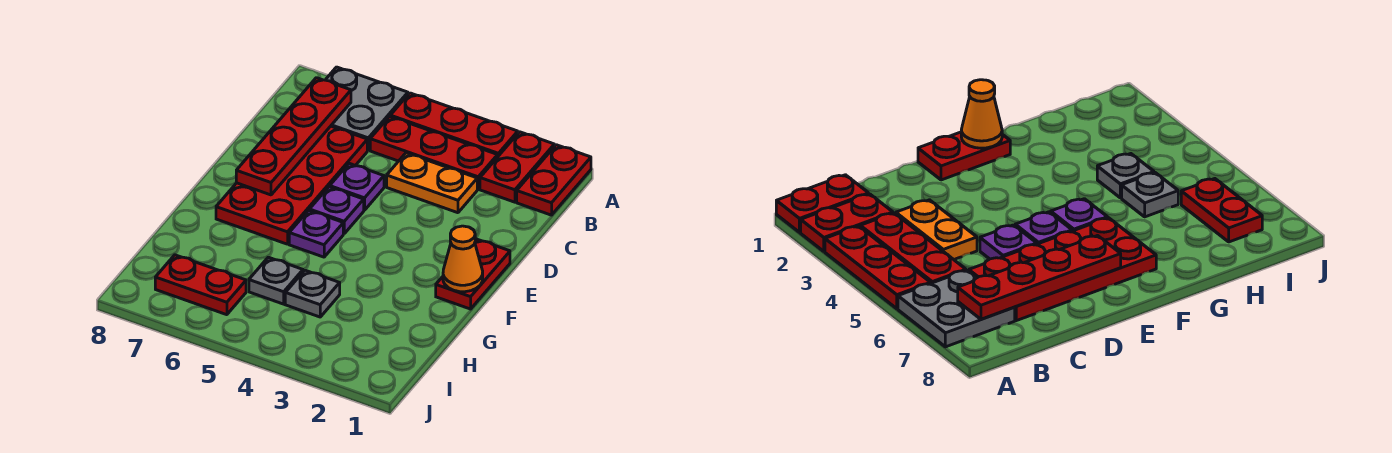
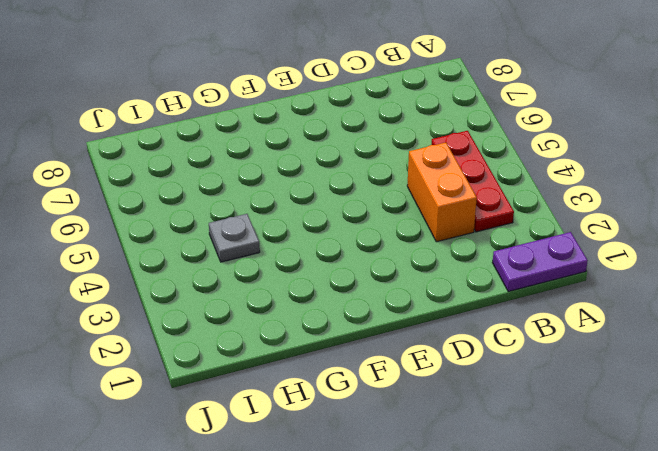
purple plate A1:B1 level 1 -> red plate A1:B1 level 1
orange brick C3:C4 level 1 -> orange plate C3:C4 level 1
none -> red plate A2:B2 level 1
none -> red plate A3:A5 level 1
none -> grey plate A6:B7 level 1

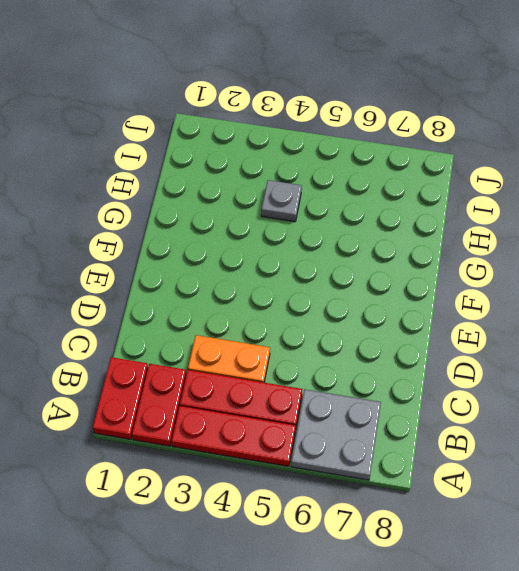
none -> red plate C6:F7 level 1
none -> purple plate D5 level 1
none -> red plate E1:F1 level 1

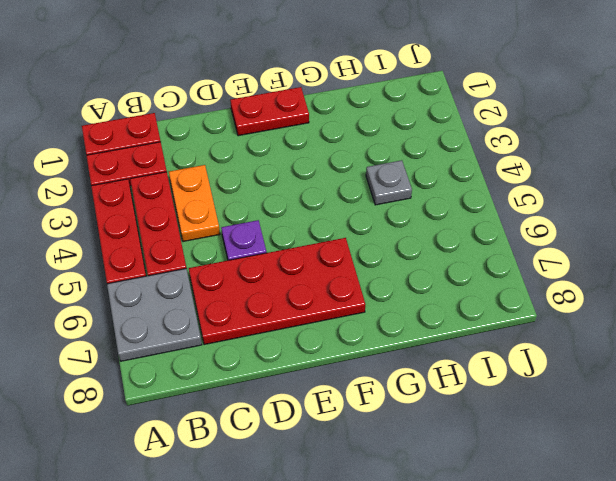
none -> purple plate E5 level 1
none -> purple plate F5 level 1
none -> grey plate H5 level 1

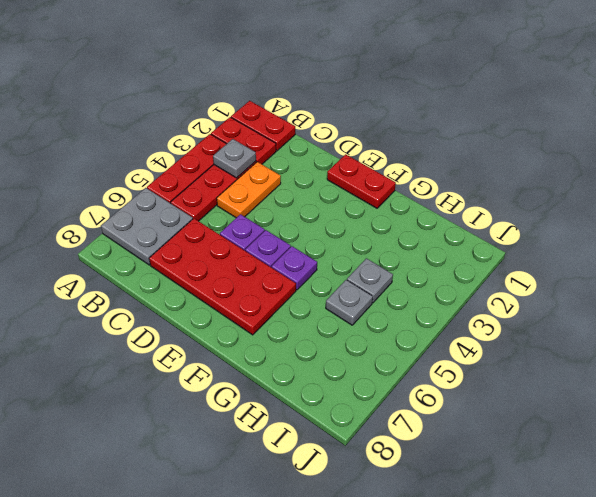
grey plate B3 level 2 -> none
none -> red plate I6:I7 level 1
none -> red plate B7:E7 level 2
none -> orange cone F1 level 2

